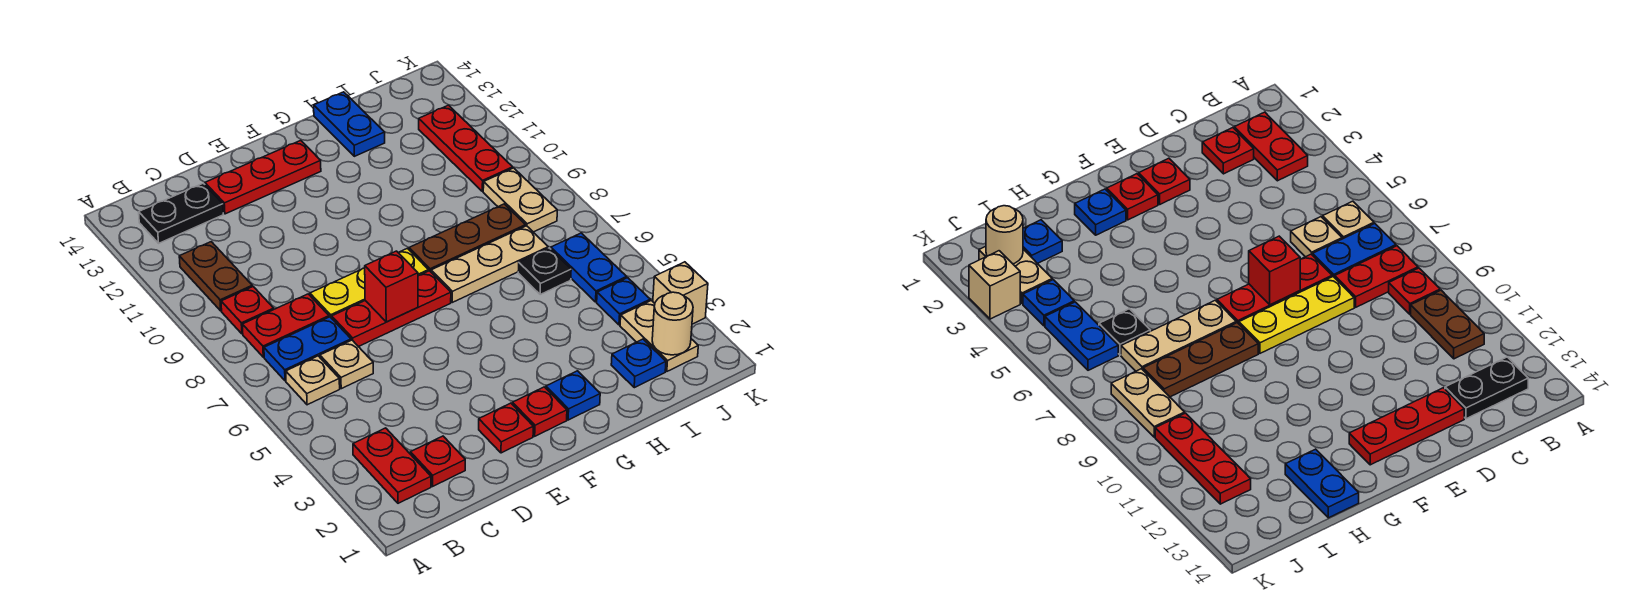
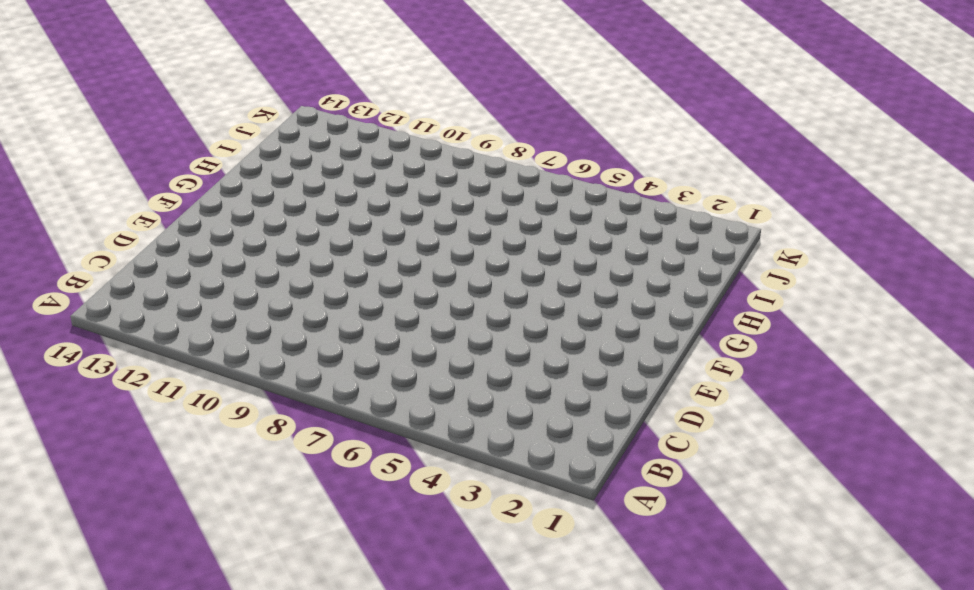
none -> red plate B2:B3 level 1
none -> tan plate B6 level 1
none -> blue plate B7:C7 level 1

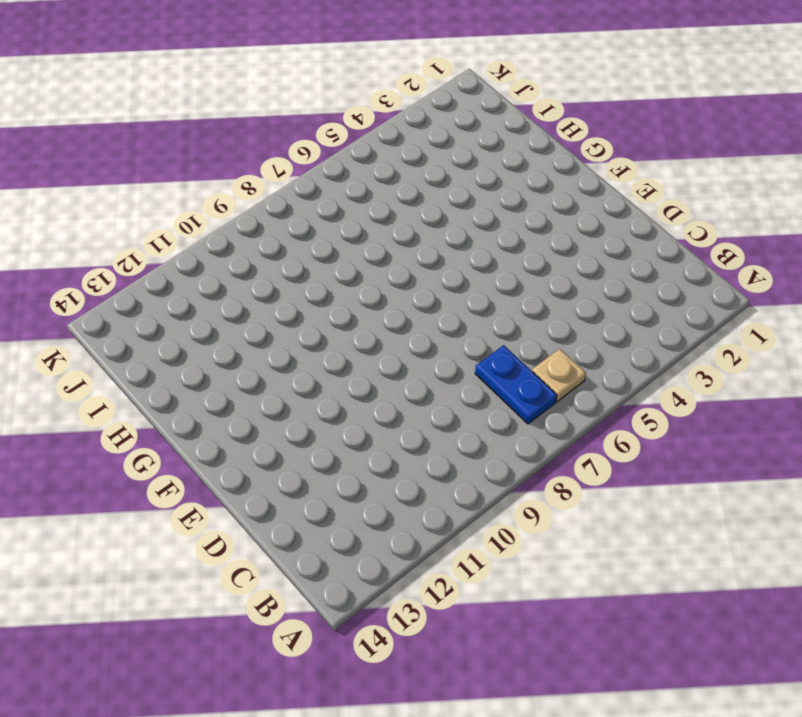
none -> red plate B2:B3 level 1
none -> red plate B8:C8 level 1
none -> red plate B9 level 1

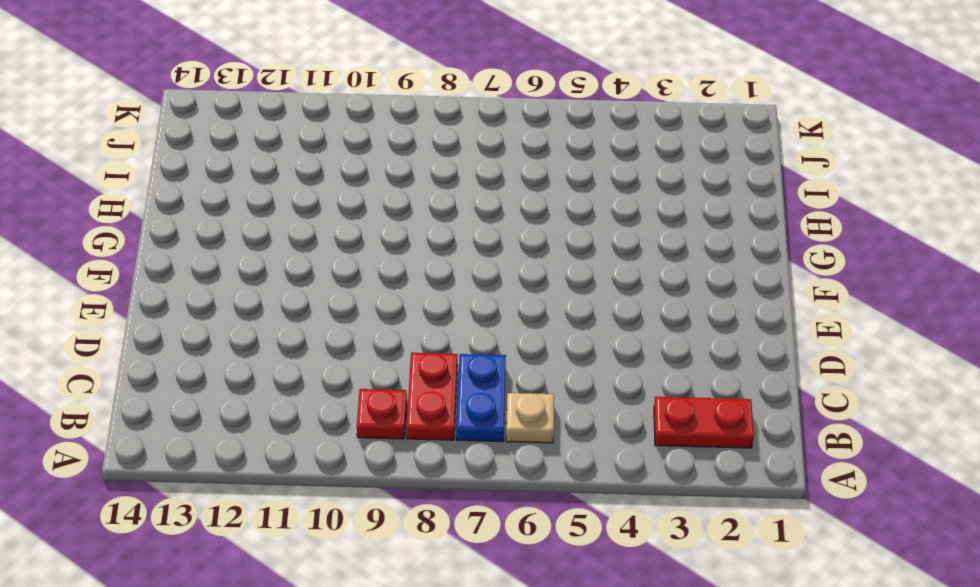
none -> brown plate B10:B11 level 1
none -> black plate B13:C13 level 1
none -> red plate C2 level 1

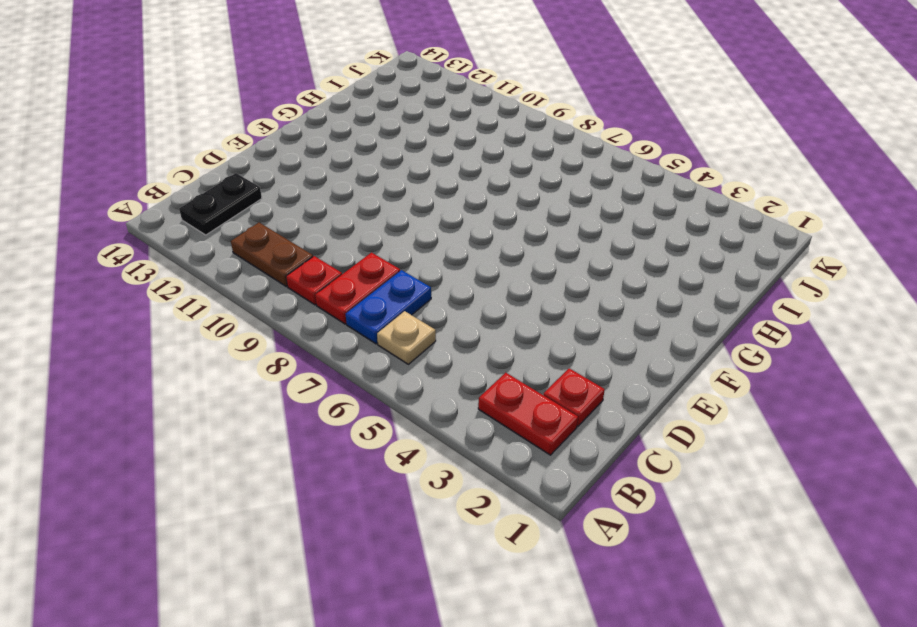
none -> tan plate C6 level 1
none -> red plate D7:F7 level 1
none -> yellow plate D8:F8 level 1

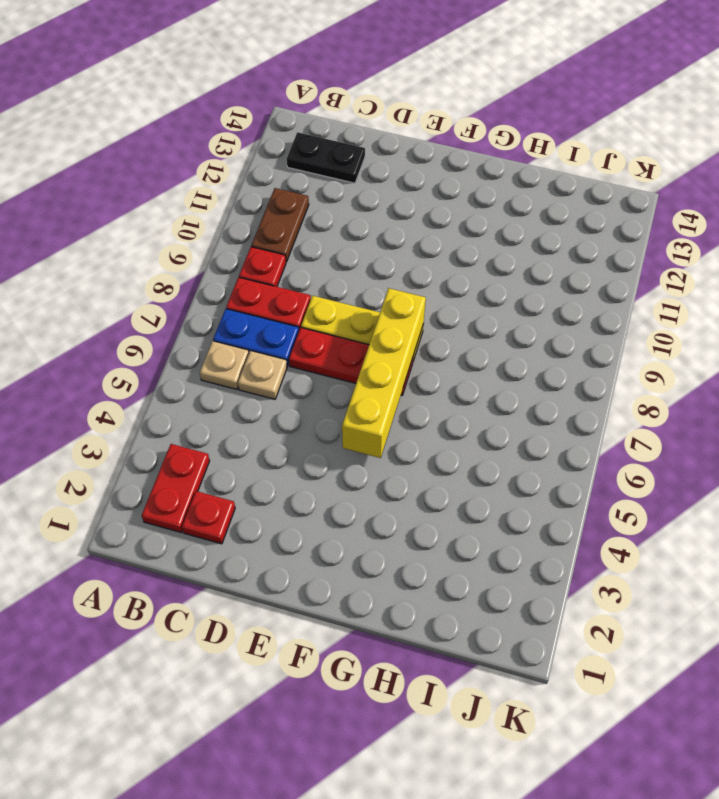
yellow brick F5:F8 level 2 -> none
none -> red plate D13:F13 level 1
none -> red plate E2 level 1
none -> red plate F2 level 1

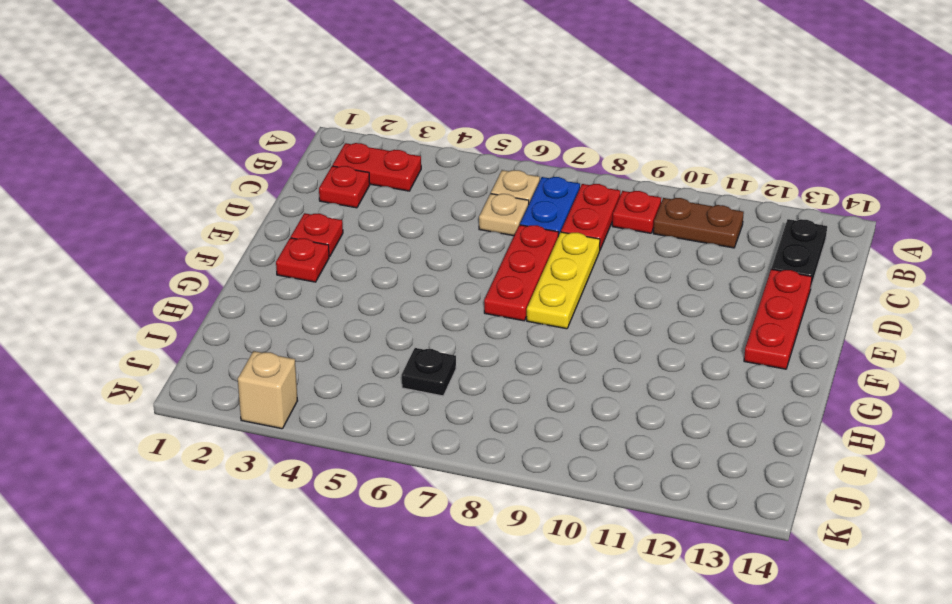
none -> blue plate G2 level 1
none -> tan plate G7:I7 level 1
none -> brown plate G8:I8 level 1

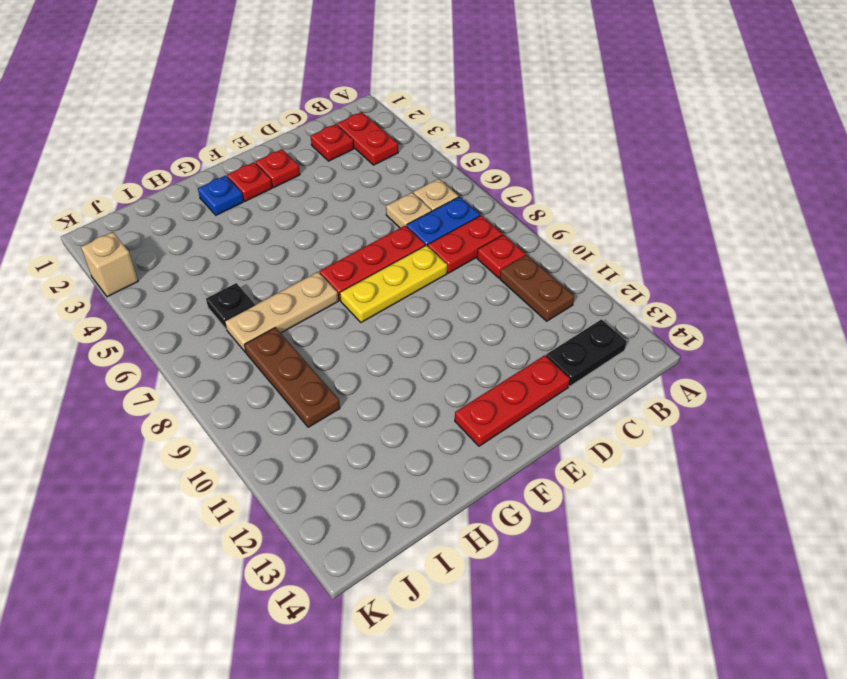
brown plate I8:I10 level 1 -> brown plate G8:I8 level 1
none -> blue plate H13:H14 level 1
none -> blue plate I2 level 1
none -> tan plate J2:J3 level 1

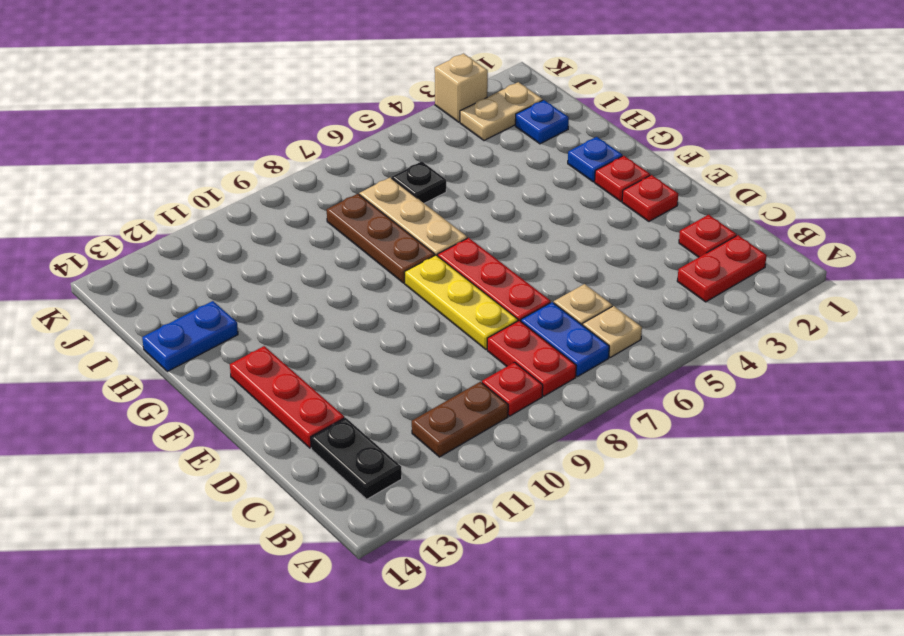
none -> blue plate J4 level 1
none -> blue plate J5:J6 level 1
none -> tan plate J8:J9 level 1

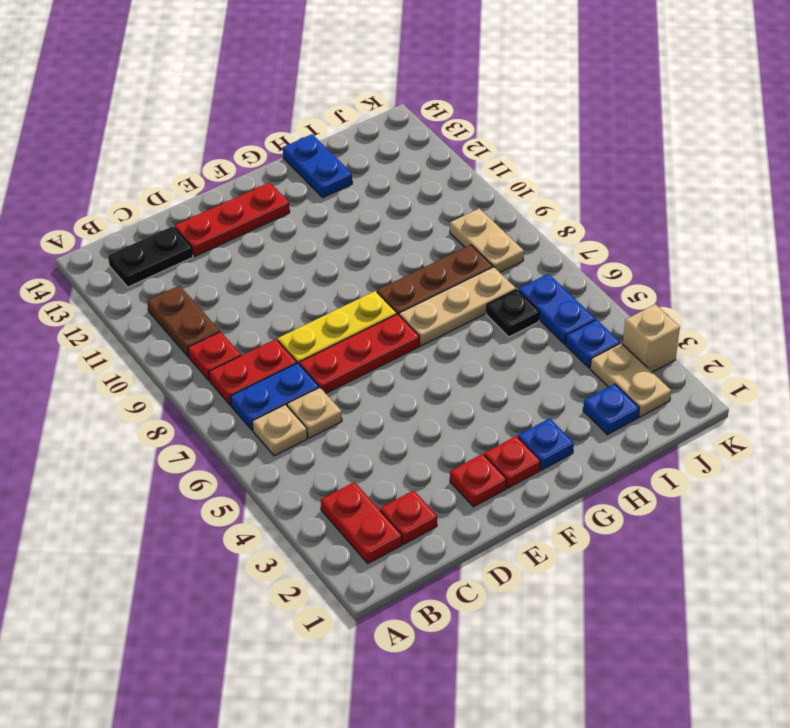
none -> red plate J10:J12 level 1
none -> red brick E7 level 2
none -> tan round brick J2 level 2

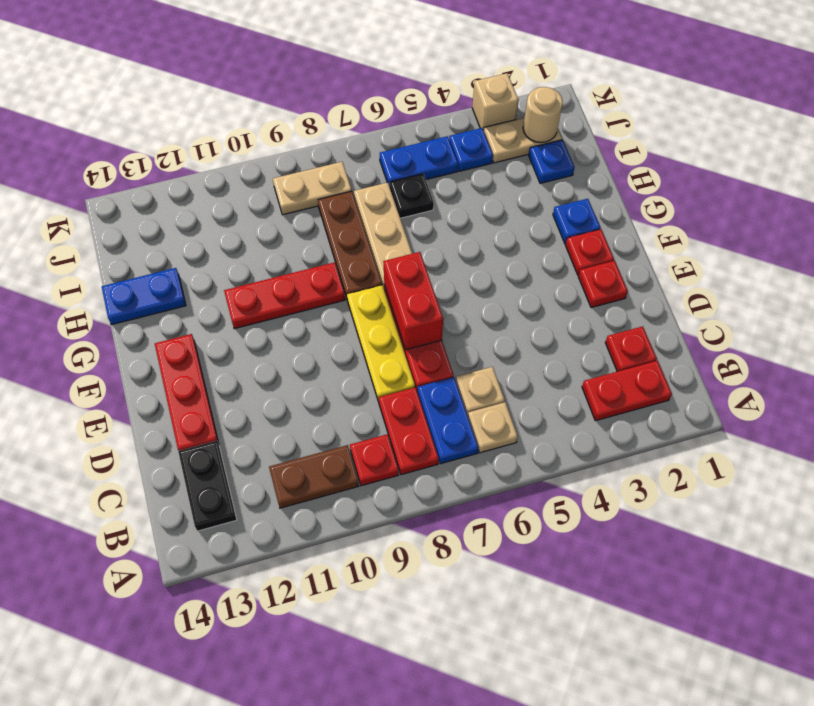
red brick E7:F7 level 2 -> red brick E7 level 2
red plate G9:G11 level 1 -> red plate J10:J12 level 1

